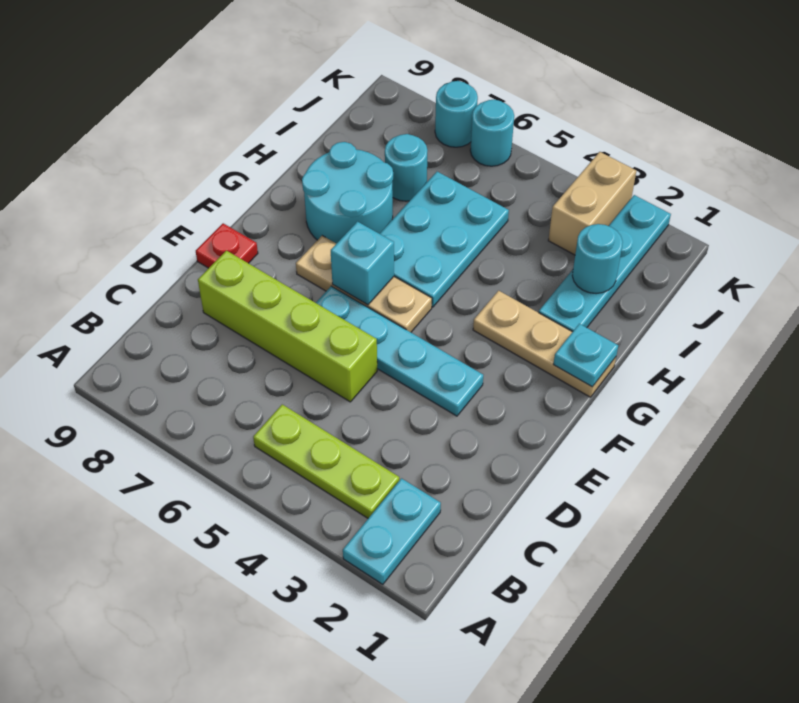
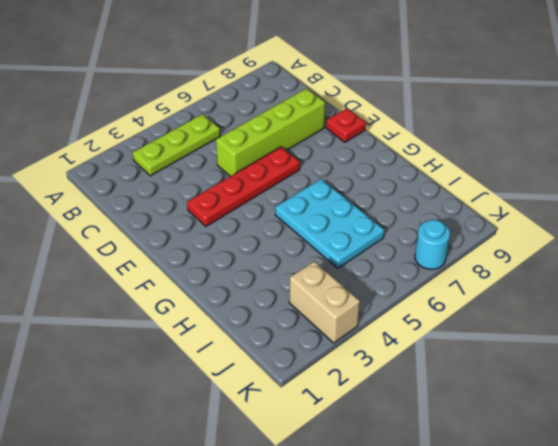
red plate E3:E6 level 1 -> cyan plate E3:E6 level 1
none -> cyan plate A2:B2 level 1
none -> tan plate F5:F7 level 1
none -> tan plate G1:G3 level 1

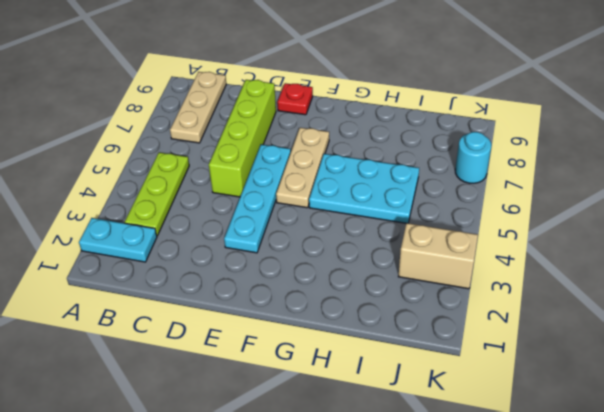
tan plate B7:B9 level 1 -> tan plate G1:G3 level 1
none -> cyan round brick G7:H8 level 1
none -> cyan plate H2:K2 level 1
none -> cyan round brick I7 level 1

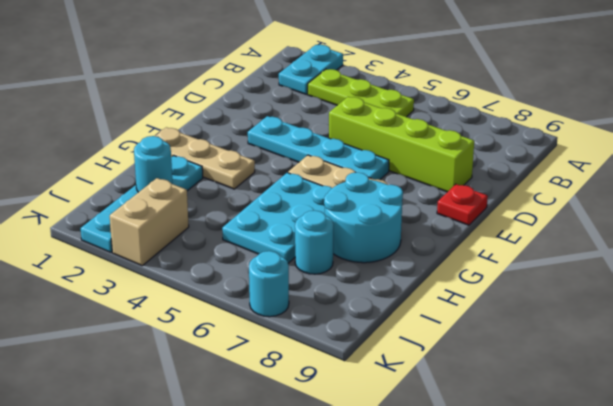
none -> cyan round brick K6 level 1
none -> cyan brick F6 level 2
none -> cyan plate G1 level 2

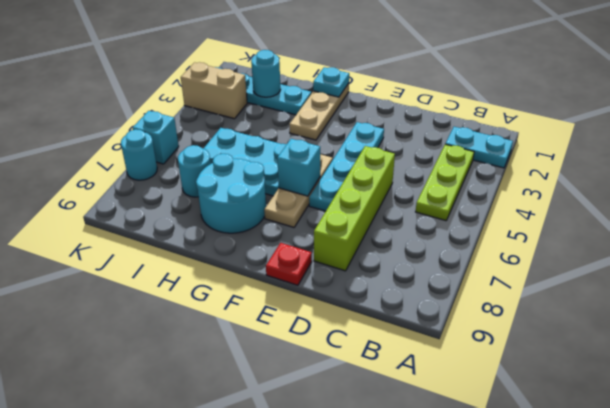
cyan brick K6 level 1 -> cyan round brick K6 level 1

